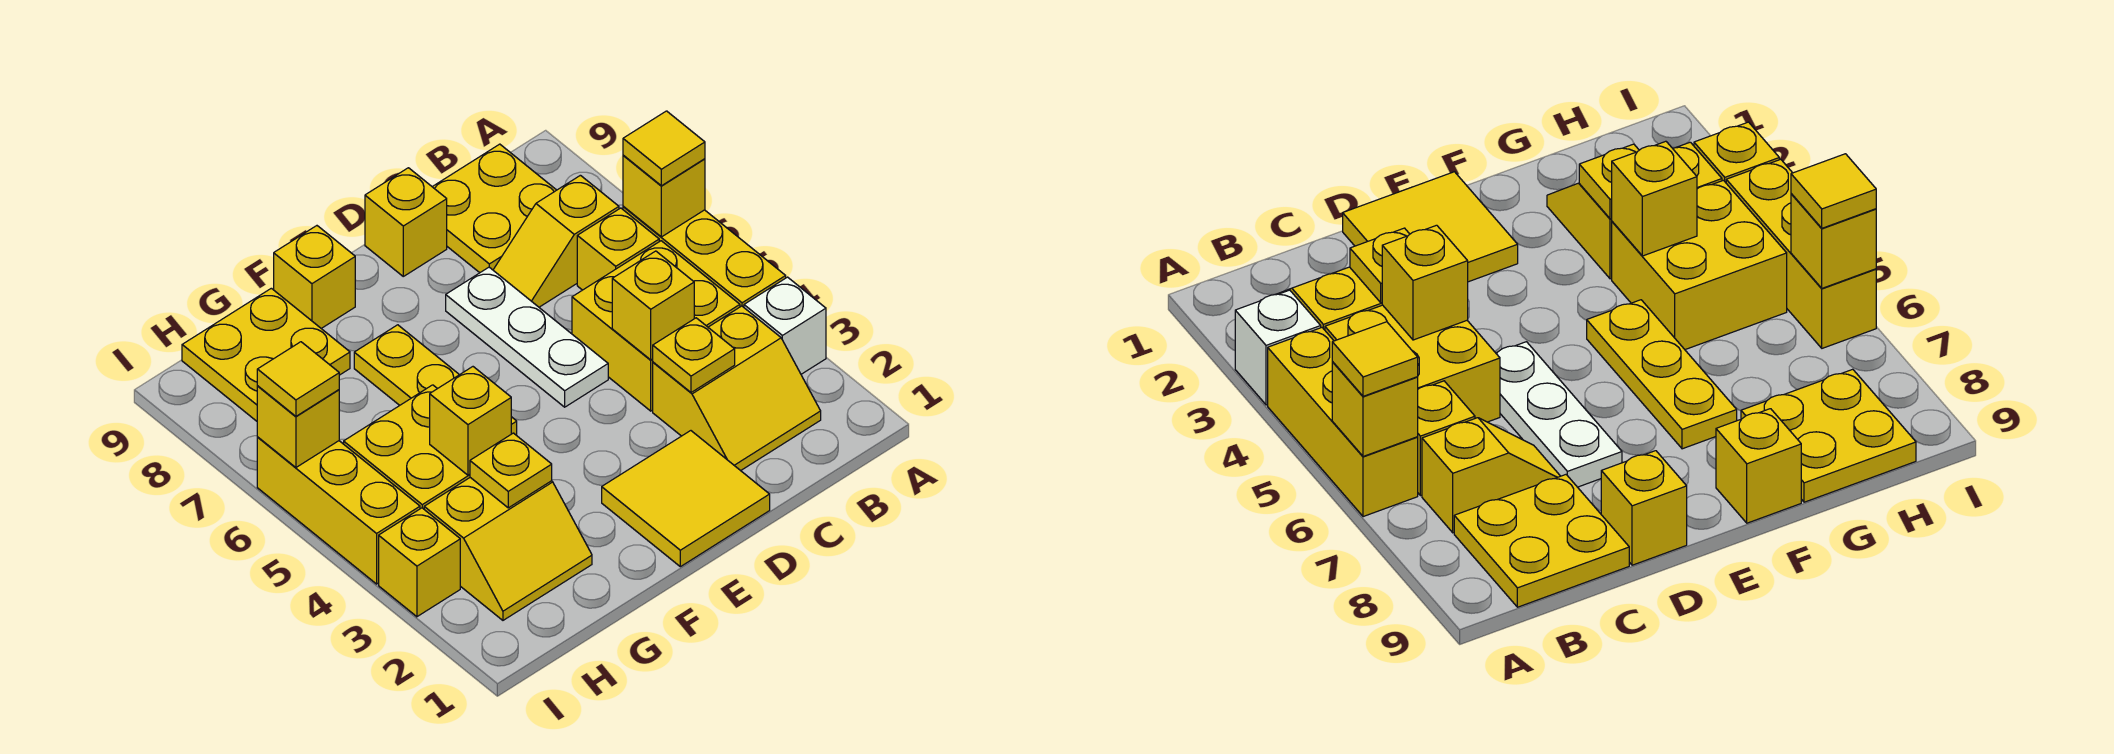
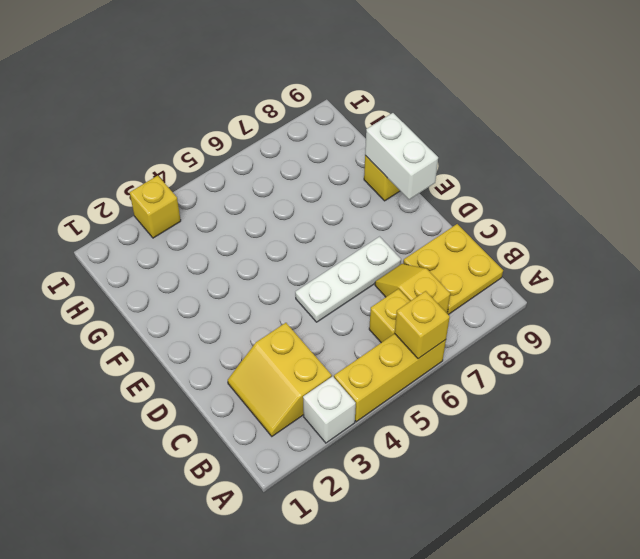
white brick E9:F9 level 2 -> none
none -> yellow brick B4:C5 level 1
none -> yellow tile D1:E2 level 1
none -> yellow brick D9 level 1

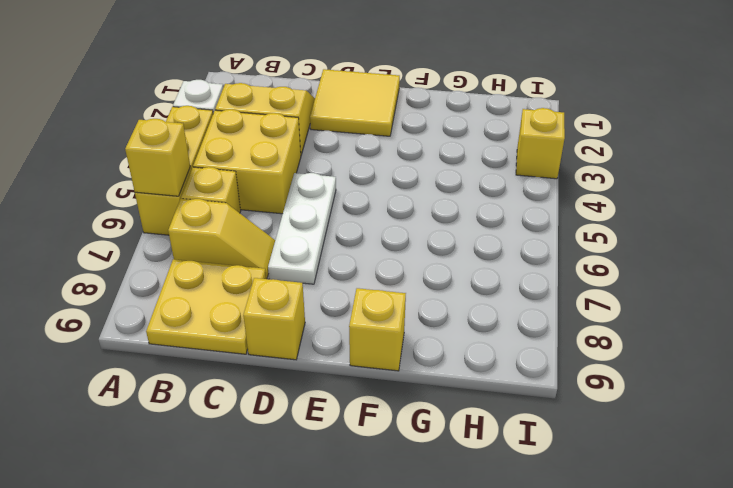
none -> yellow plate F5:F7 level 1
none -> yellow slope G2:H3 level 1 top 3
none -> yellow brick G4:H5 level 1

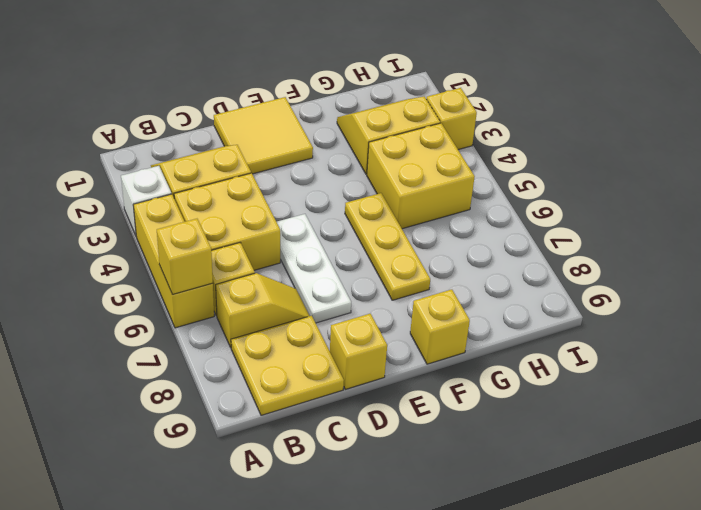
none -> yellow plate G8:H9 level 1
none -> yellow brick I4:I6 level 1
none -> yellow plate C3 level 2

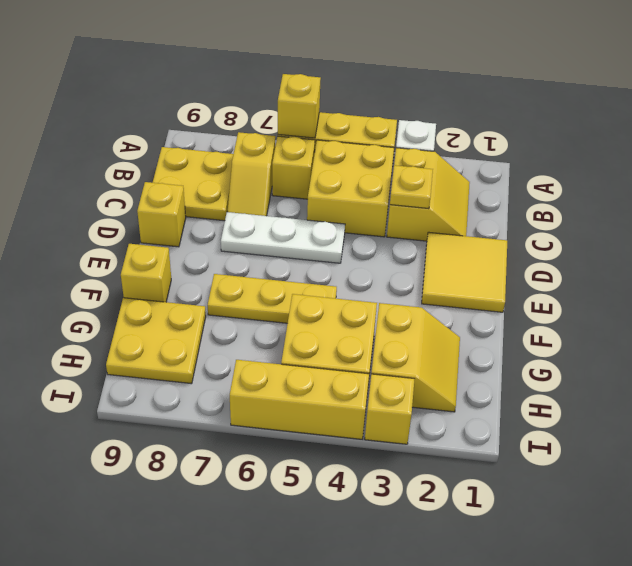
none -> yellow brick C4 level 2
none -> yellow plate G3 level 2
none -> yellow brick G4 level 2

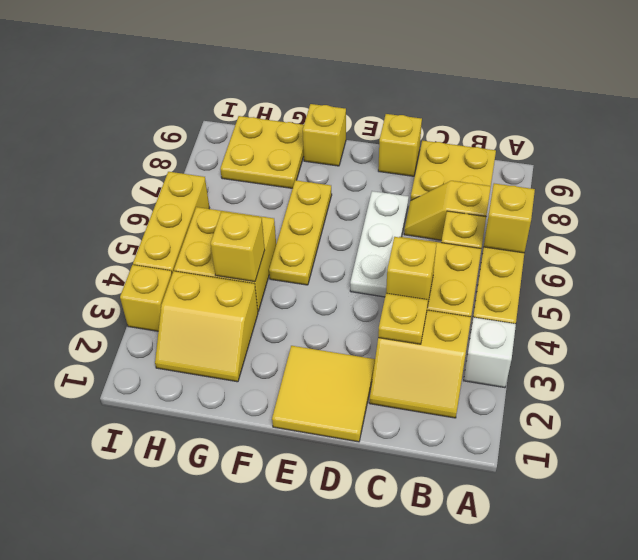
none -> yellow plate G3 level 2
none -> yellow brick I6 level 2
none -> yellow tile A6 level 3

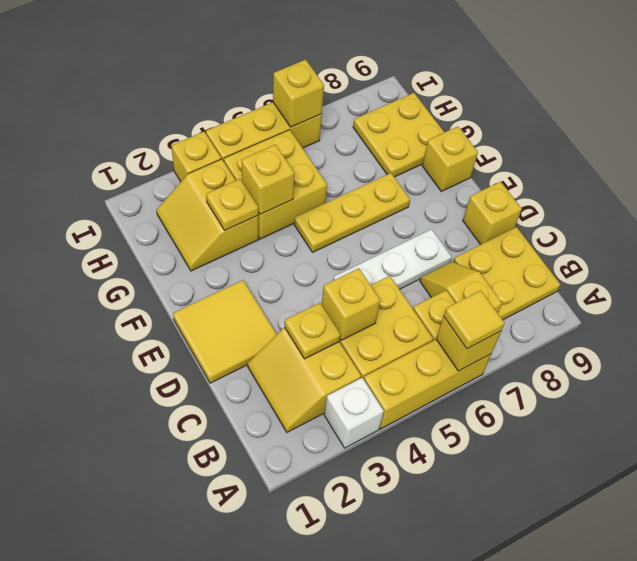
none -> yellow tile I6 level 3

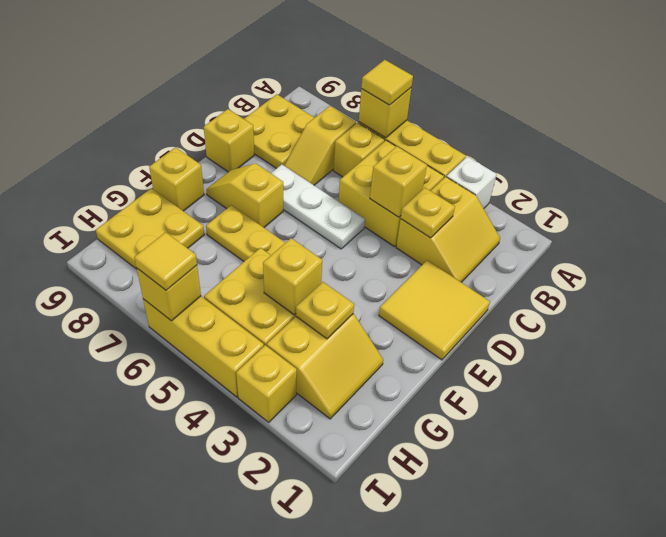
yellow slope E7:E8 level 1 top 7 -> none

